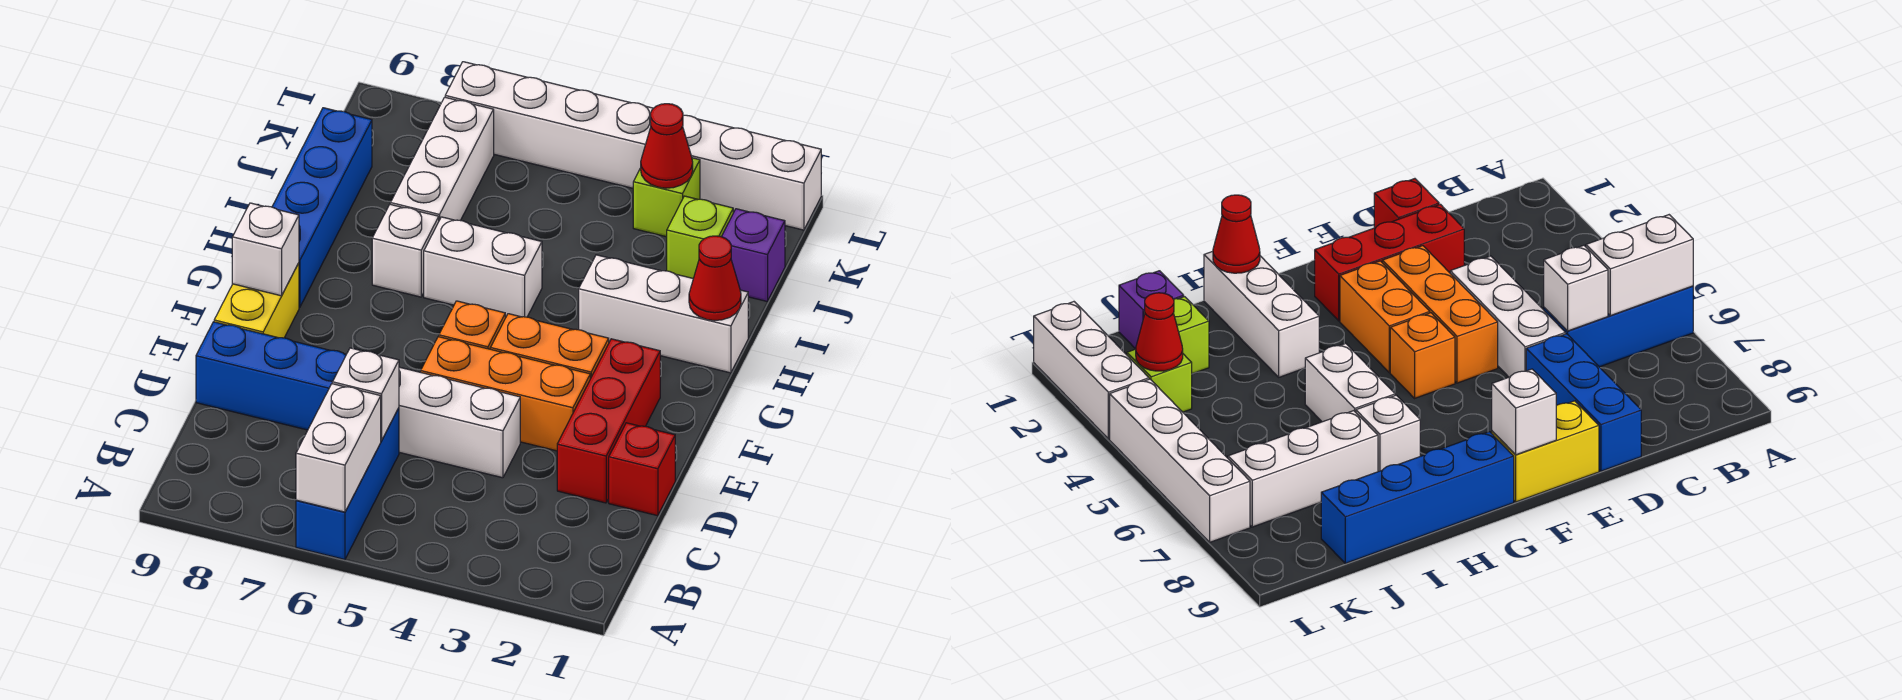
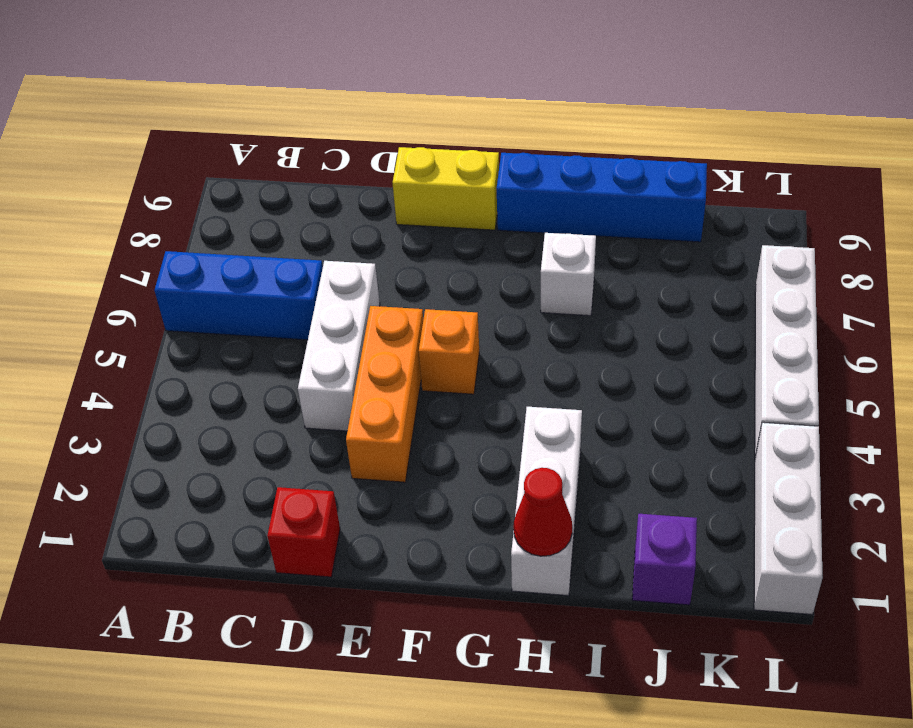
none -> red brick D2:F2 level 1
none -> blue brick D7:D9 level 1
none -> orange brick F3:F4 level 1

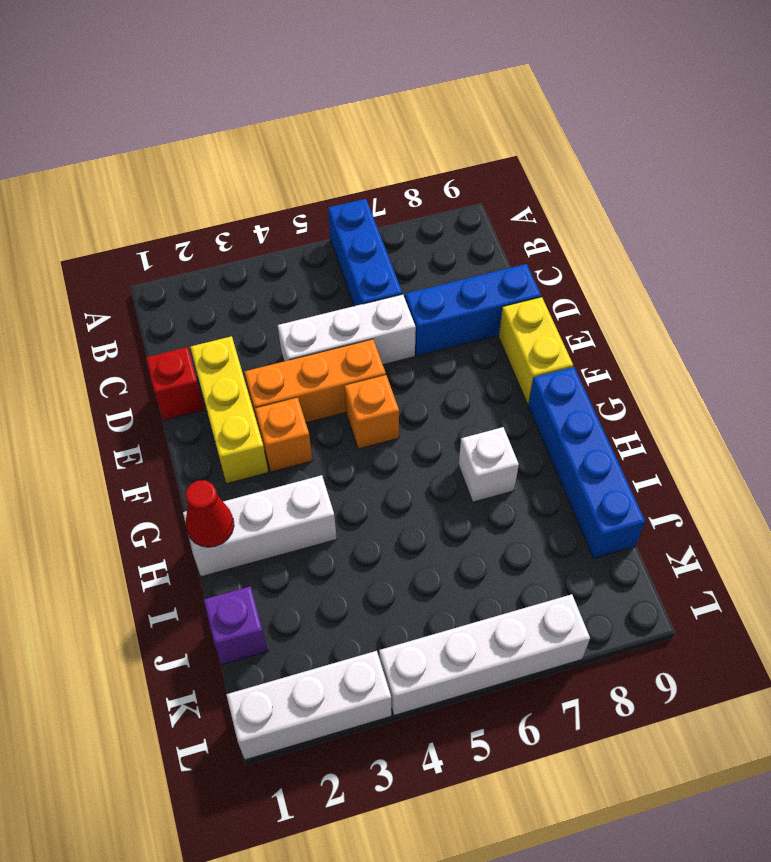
yellow brick D2:F2 level 1 -> red brick D2:F2 level 1
orange brick F3 level 1 -> orange brick F3:F4 level 1
none -> white brick H5:H6 level 1
none -> white brick I7:K7 level 1
none -> lime brick J2 level 1

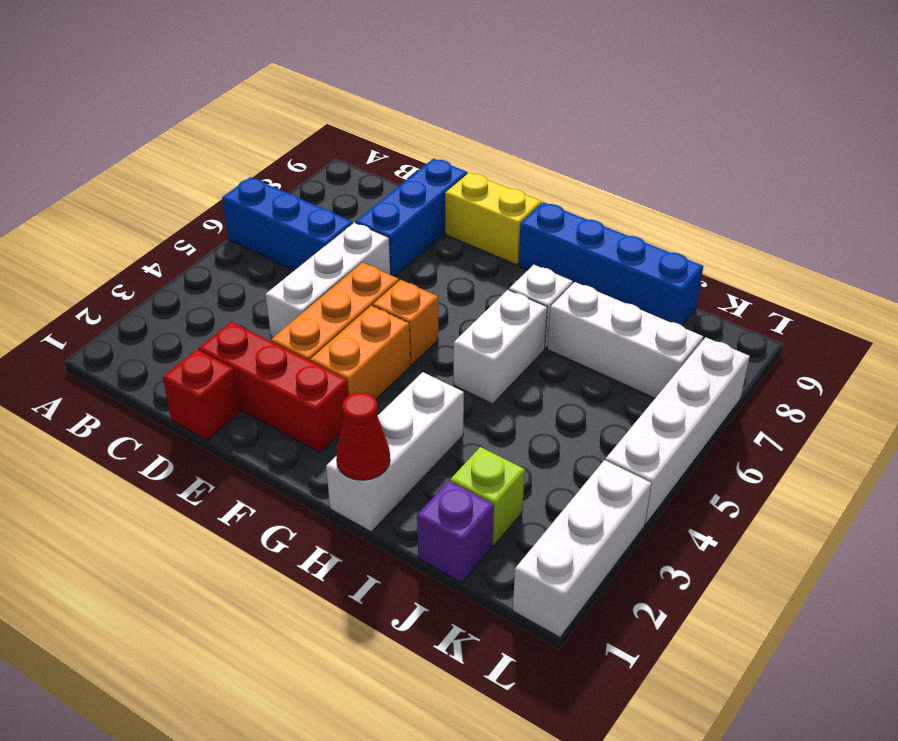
none -> lime brick K3 level 1
none -> white brick A6:B6 level 2
none -> white brick C6 level 2

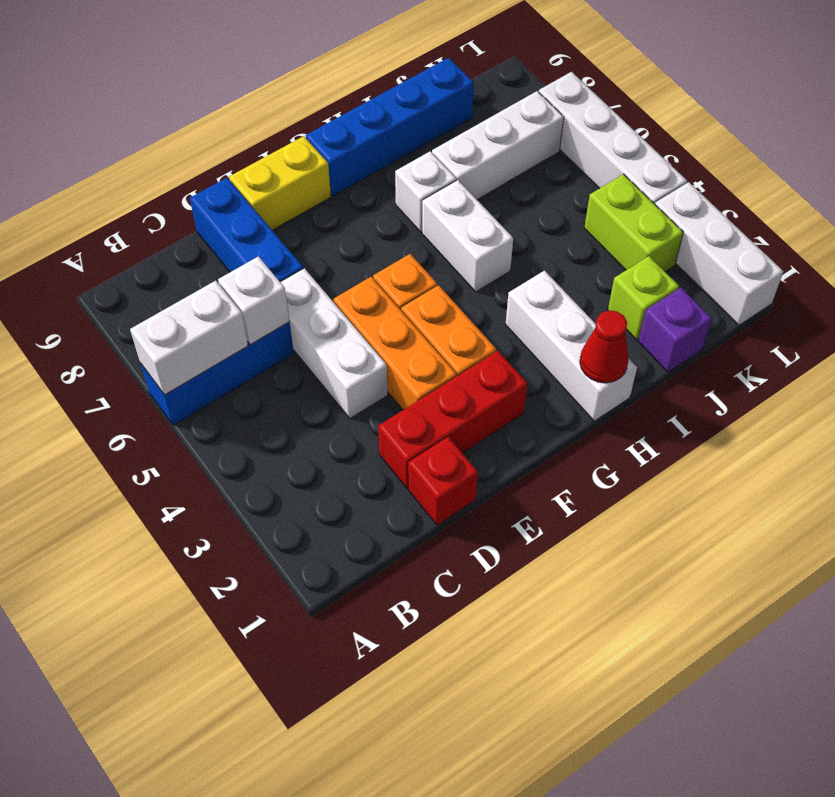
lime brick K3:K4 level 1 -> lime brick K3 level 1
none -> white brick F9 level 2
none -> red cone K3 level 2

